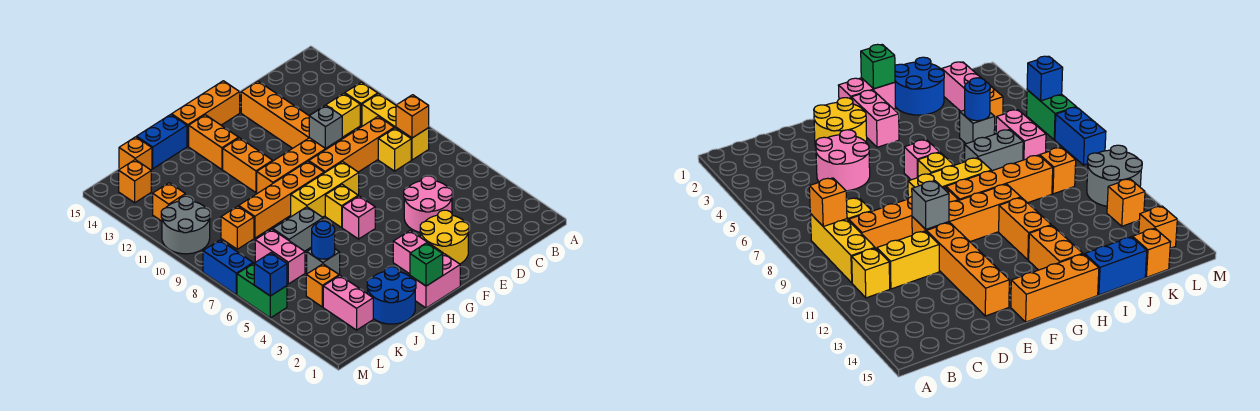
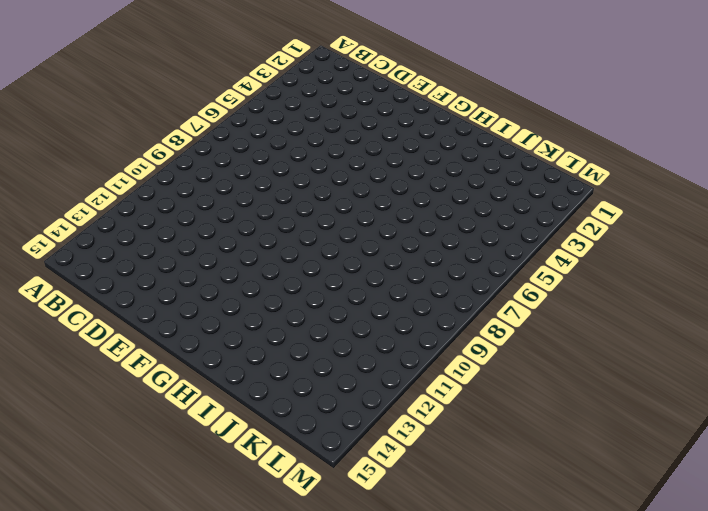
none -> yellow brick B8:B10 level 1
none -> yellow brick B11 level 1
none -> yellow brick C8 level 1
none -> orange brick C9:F9 level 1

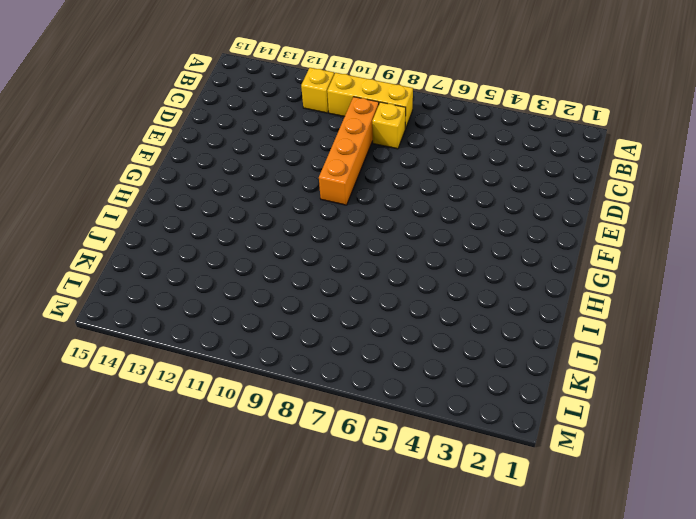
none -> yellow brick C11:D11 level 1
none -> pink round brick D4:E5 level 1
none -> yellow round brick E2:F3 level 1
none -> orange brick E10:H10 level 1

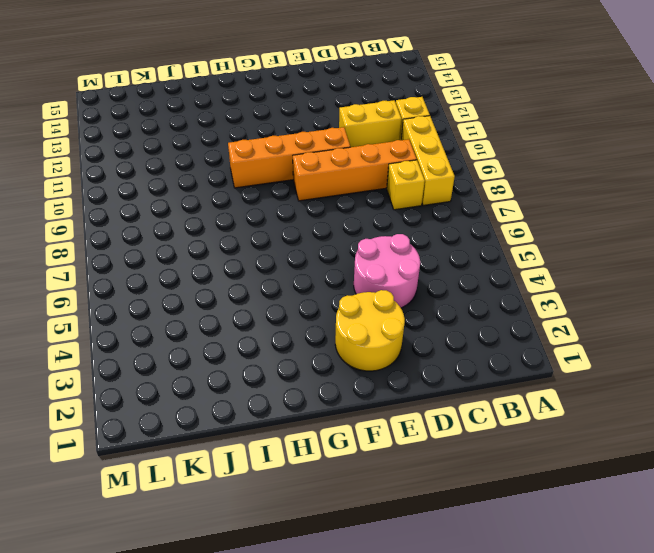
none -> orange brick E11:E14 level 1
none -> yellow brick F8:H8 level 1
none -> orange brick F15:H15 level 1
none -> pink brick G1:H1 level 1

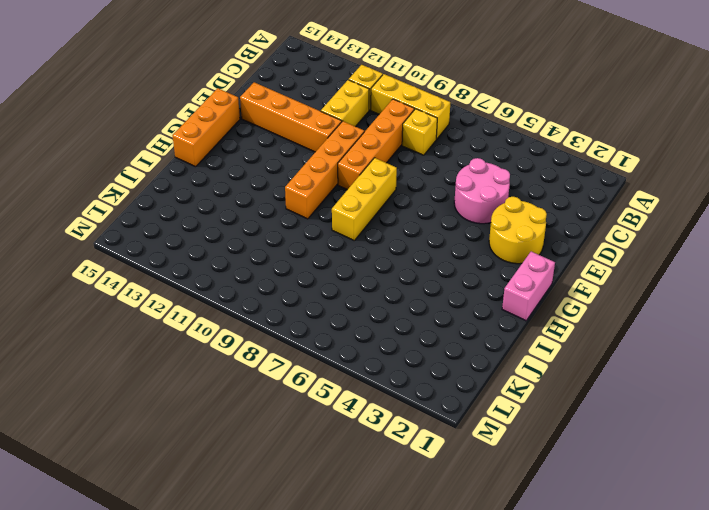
none -> pink brick G2:G3 level 1
none -> pink brick G6 level 1
none -> yellow brick G7 level 1
none -> orange brick G9:J9 level 1

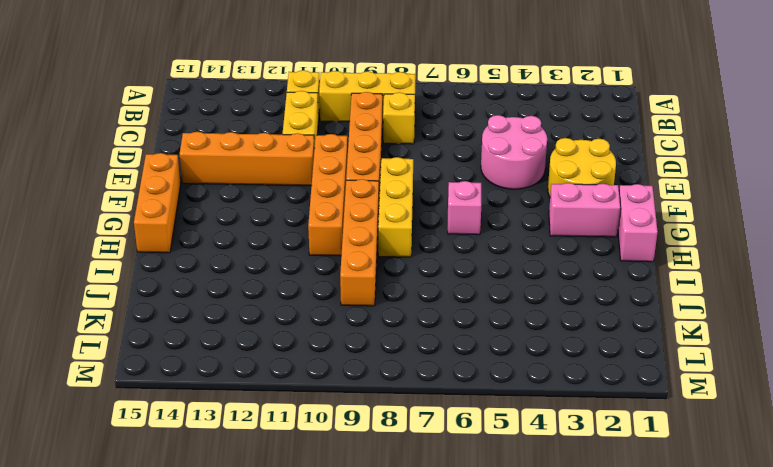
none -> yellow brick G7 level 1
none -> orange brick H11:H12 level 1
none -> orange brick H13:H14 level 1
none -> blue round brick I1:J2 level 1

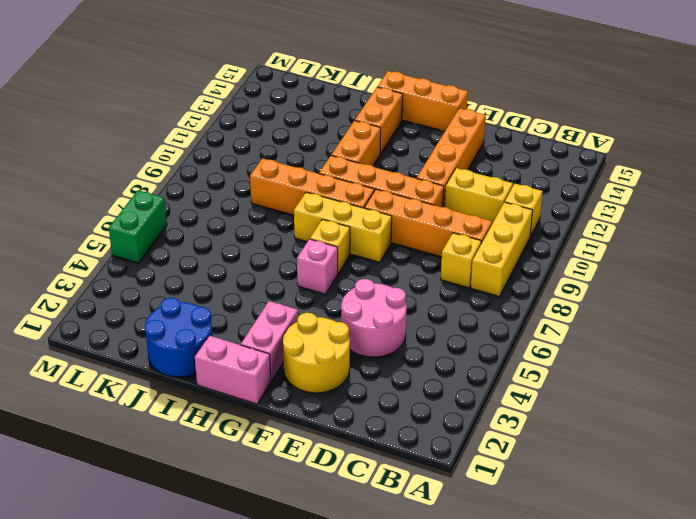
none -> grey brick I7:J7 level 1
none -> blue brick I15:J15 level 1
none -> grey brick J5 level 1
none -> pink brick K2:K3 level 1

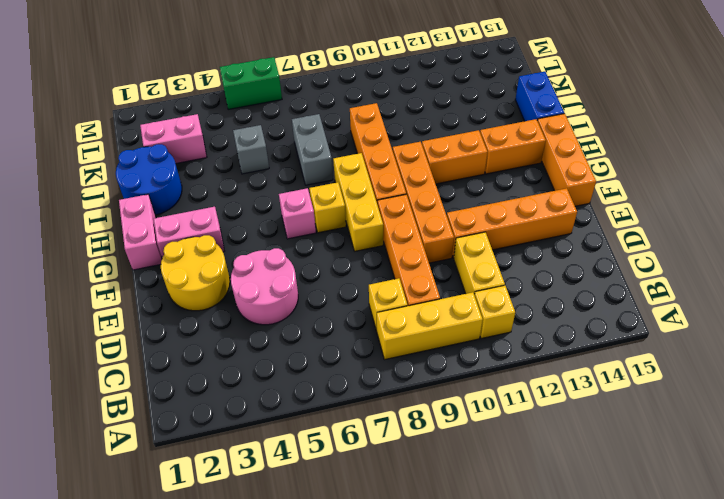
none -> orange brick K4 level 1
none -> pink brick K6:K7 level 1
none -> orange brick K9 level 1
none -> orange brick K15 level 1

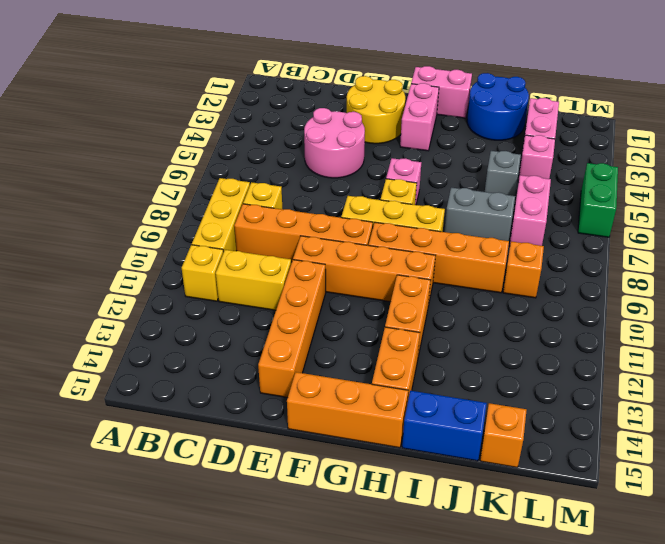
pink brick K4 level 1 -> orange brick K4 level 1
none -> grey round brick L10:M11 level 1
none -> orange brick L12 level 1
none -> orange brick L14 level 1
none -> blue brick M7:M8 level 1

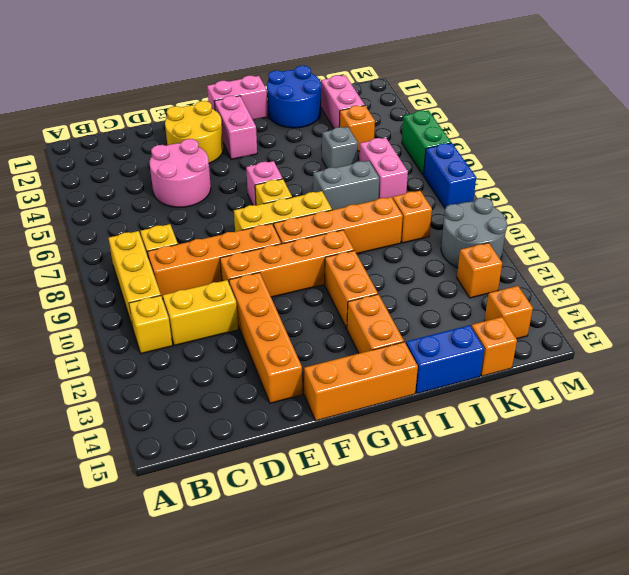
none -> orange brick B8 level 2
none -> grey brick E10 level 2
none -> green brick H1 level 2
none -> blue round brick J5 level 2

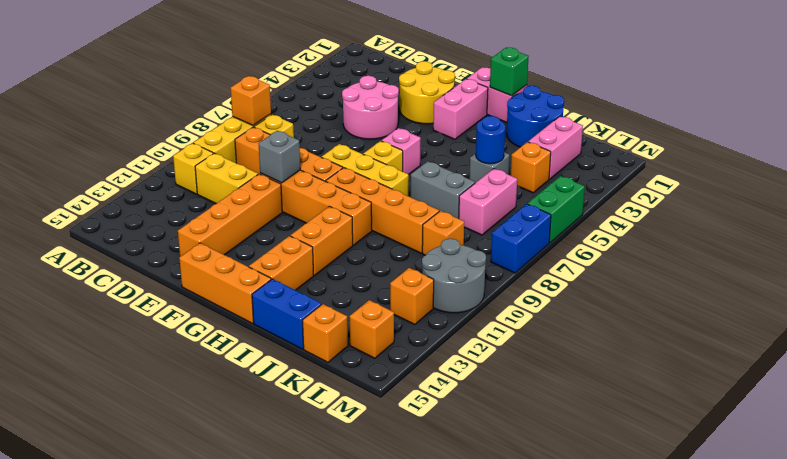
none -> blue brick M5 level 2

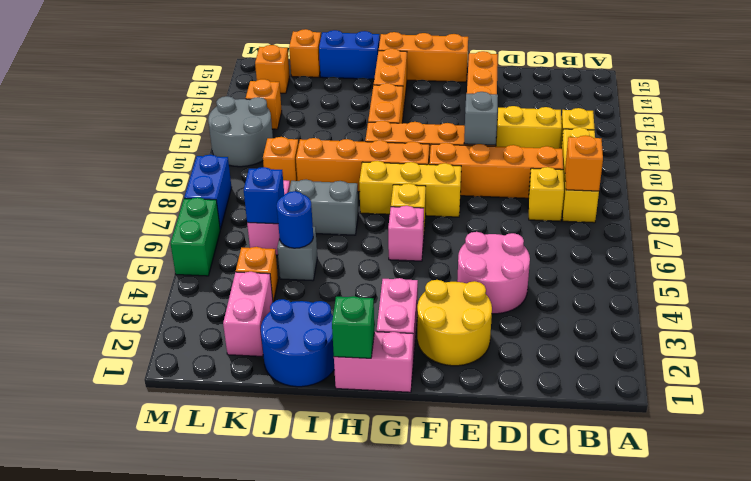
blue brick K6 level 2 -> blue brick M5 level 2

